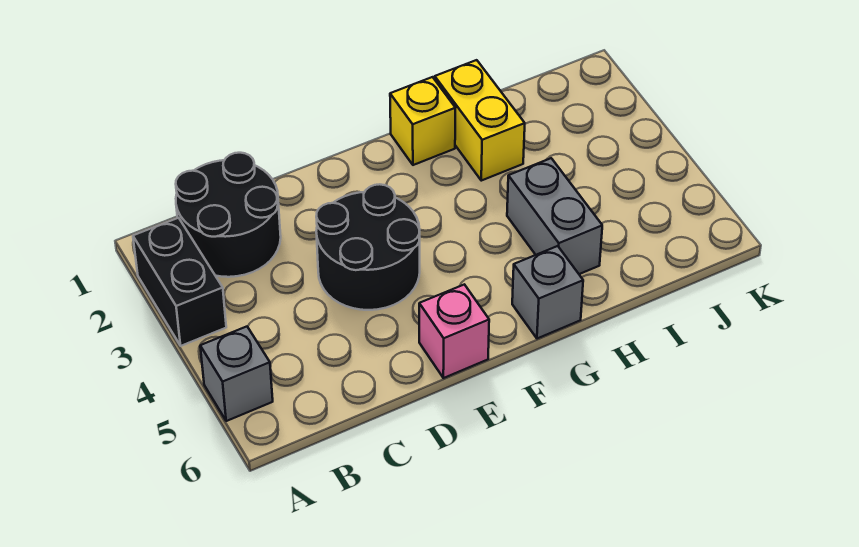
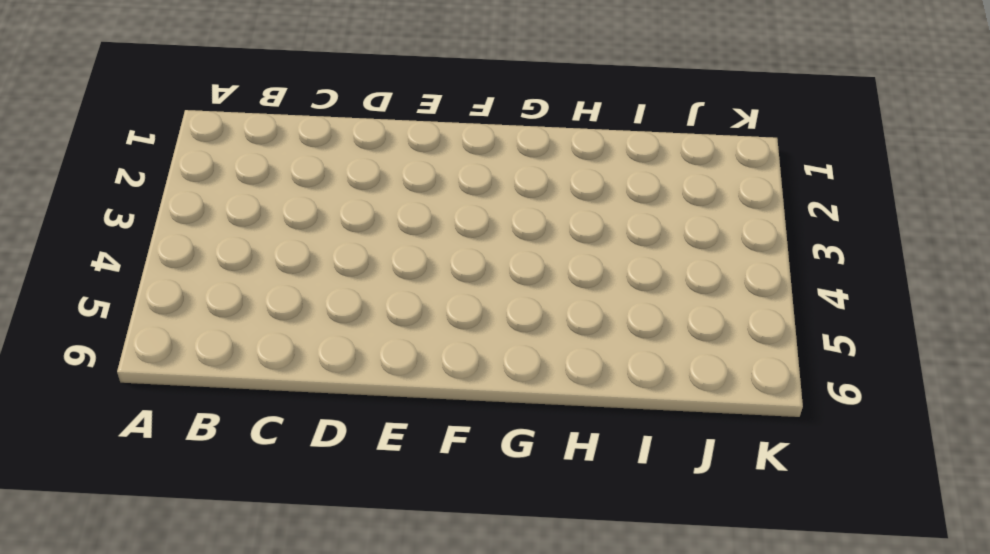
none -> black brick A2:A3 level 1
none -> grey brick A5 level 1

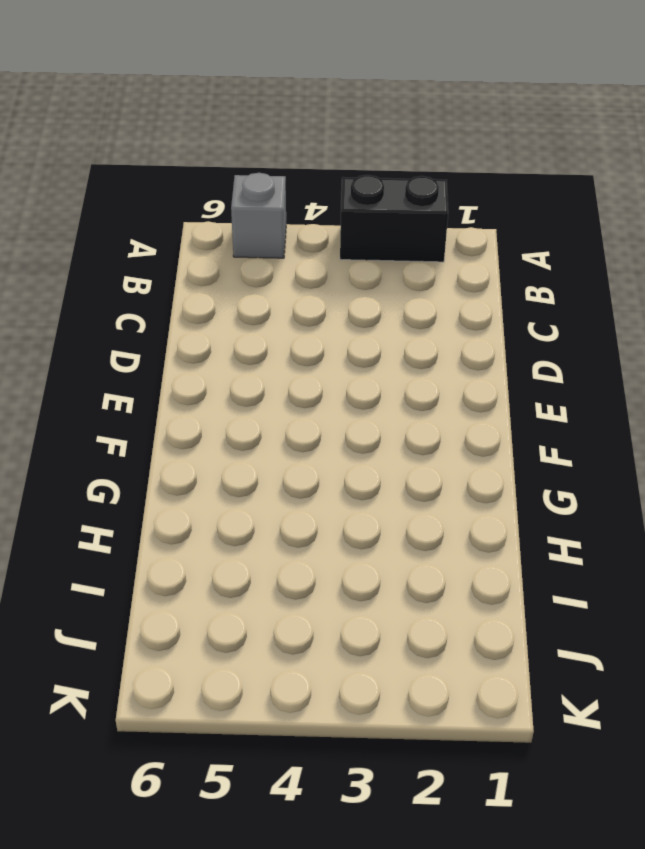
none -> black round brick B1:C2 level 1
none -> black round brick D3:E4 level 1

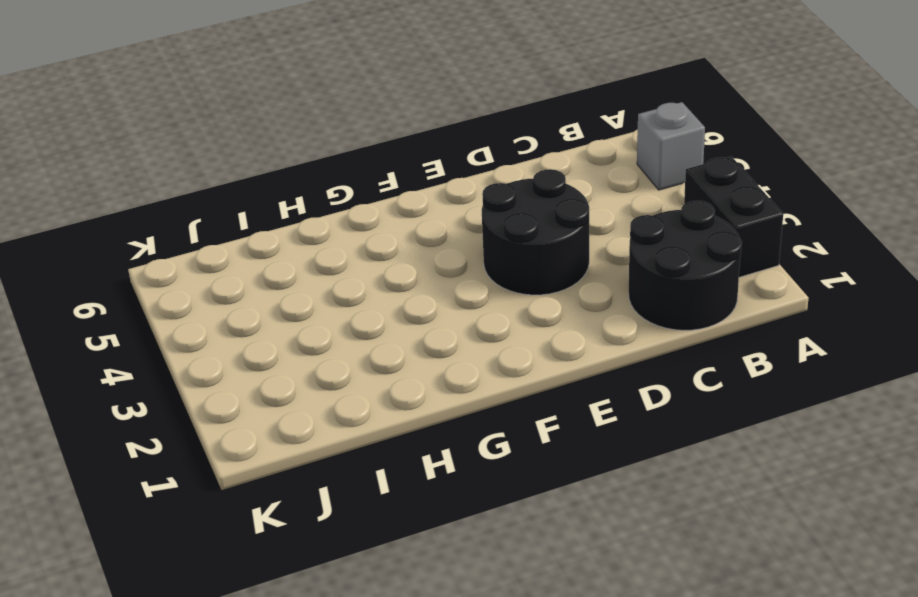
none -> pink brick E6 level 1
none -> yellow brick G1 level 1

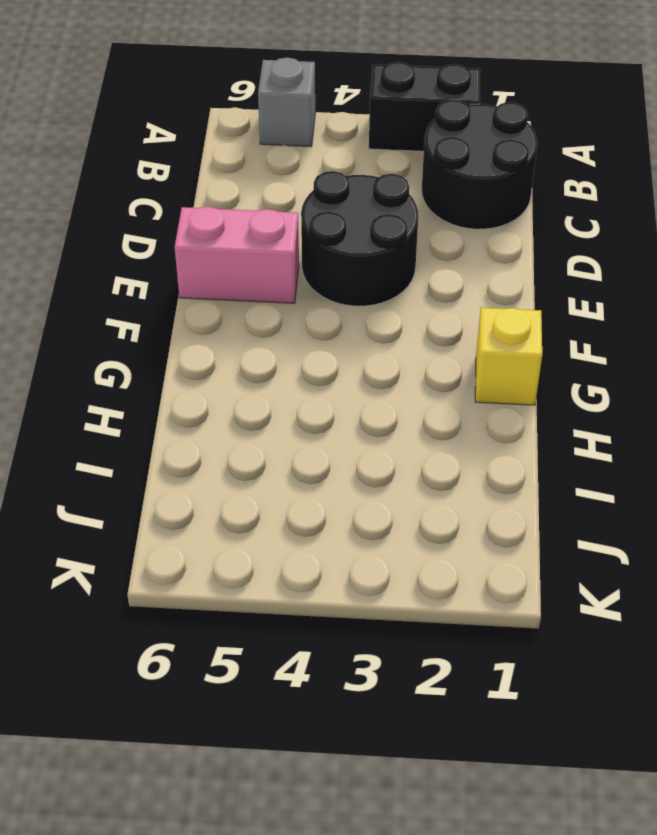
pink brick E5:E6 level 1 -> pink brick E6 level 1
none -> grey brick G6 level 1
none -> yellow brick H1:H2 level 1

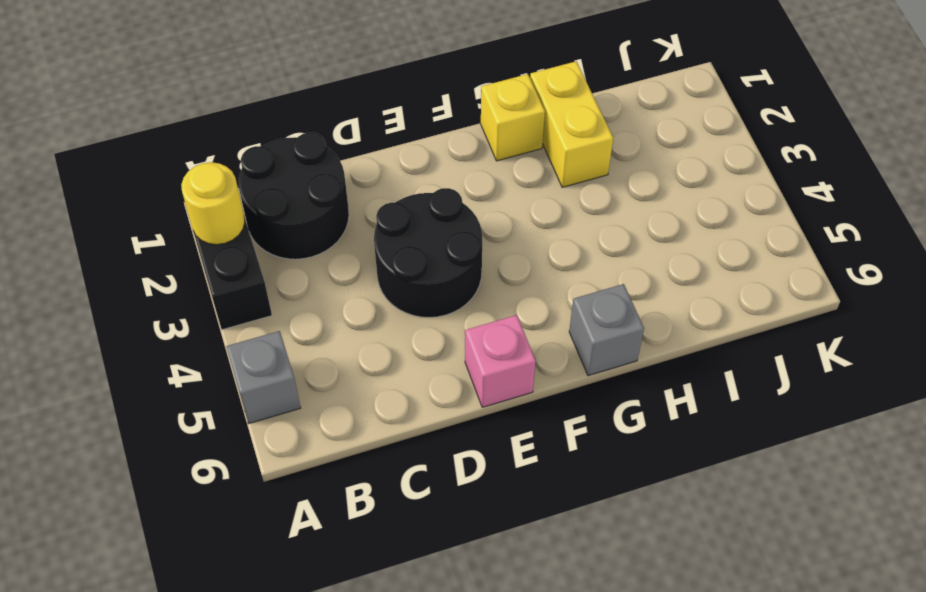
yellow round brick A2 level 2 -> none
none -> grey brick H4:H5 level 1

